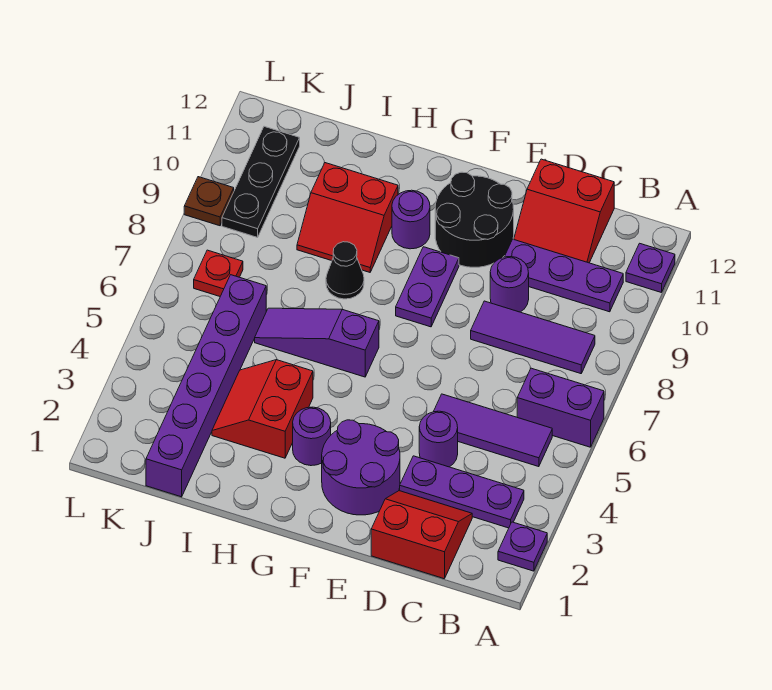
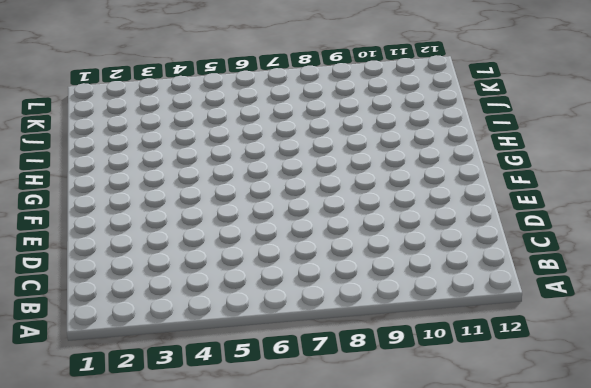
none -> purple plate A2 level 1
none -> purple brick A6:B6 level 1
none -> purple plate A11 level 1

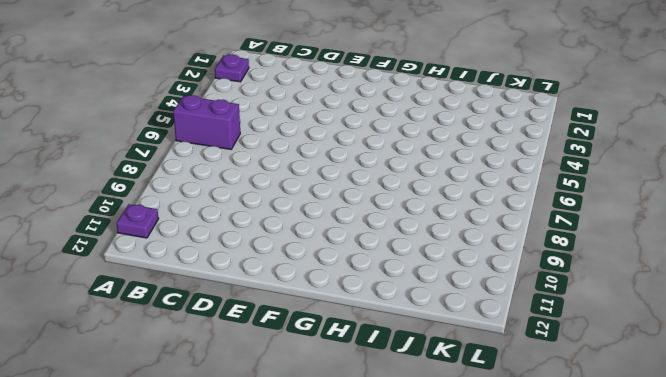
none -> purple plate B3:D3 level 1
none -> purple tile B5:D5 level 1
none -> purple tile B8:D8 level 1

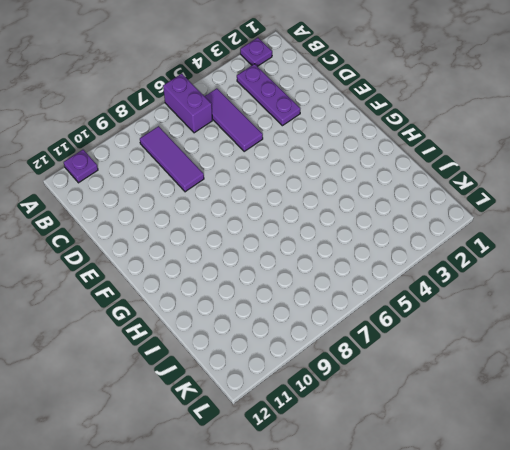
none -> purple plate B10:D10 level 1
none -> red slope C1:D2 level 1 top 1
none -> red slope C11:D12 level 1 top 12

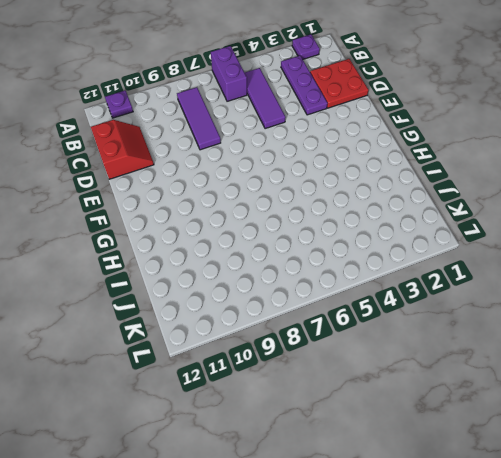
red plate C1:D2 level 1 -> red slope C1:D2 level 1 top 1
none -> purple plate B10:D10 level 1
none -> purple round brick D4 level 1
none -> purple round brick D9 level 1

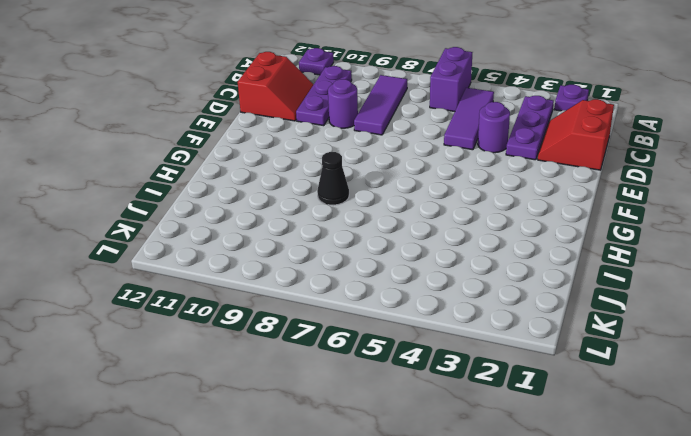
none -> purple round brick E2:F3 level 1
none -> black round brick E10:F11 level 1
none -> purple plate F8:F9 level 1

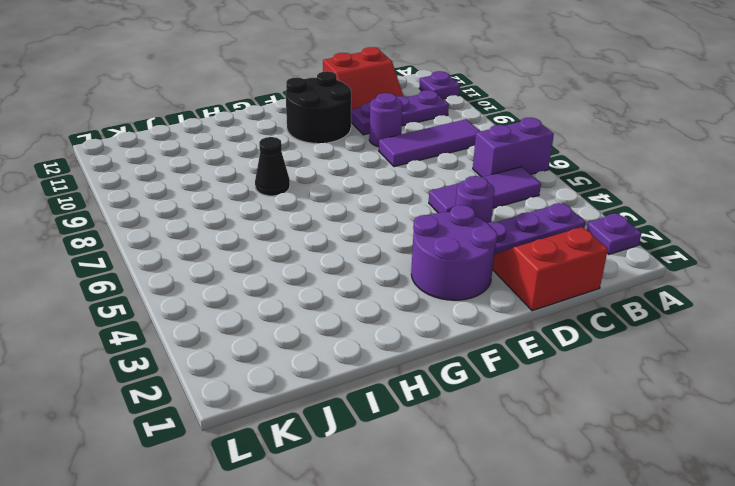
none -> purple plate F8:F9 level 1
none -> purple round brick G3 level 1
none -> purple slope G6:I6 level 1 top G

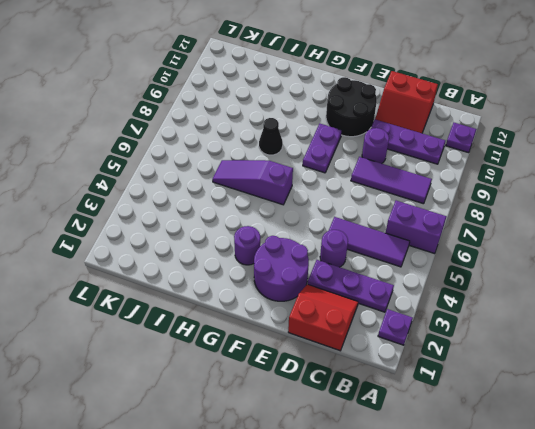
none -> purple round brick G10 level 1
none -> red slope H3:I4 level 1 top H
none -> red slope H9:I10 level 1 top 10

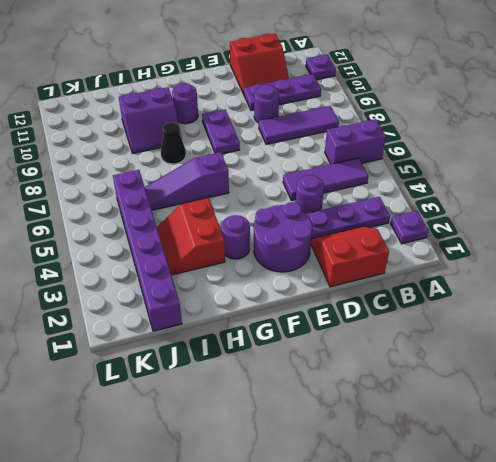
purple slope H9:I10 level 1 top 10 -> red slope H9:I10 level 1 top 10
none -> black round brick E10:F11 level 1
none -> red plate K7 level 1
none -> black plate K9:K11 level 1

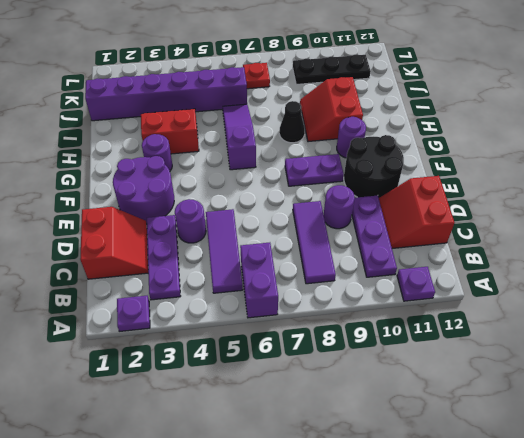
none -> brown plate L9 level 1

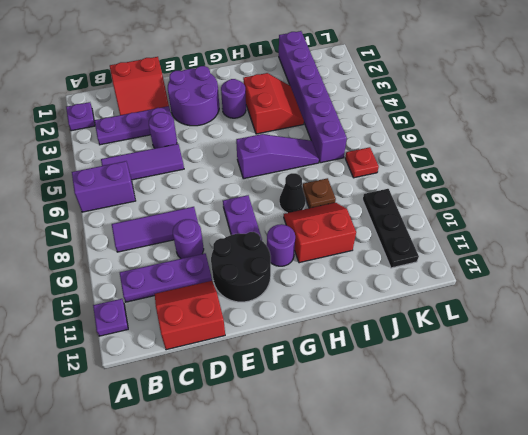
brown plate I8 level 1 -> brown plate L9 level 1

